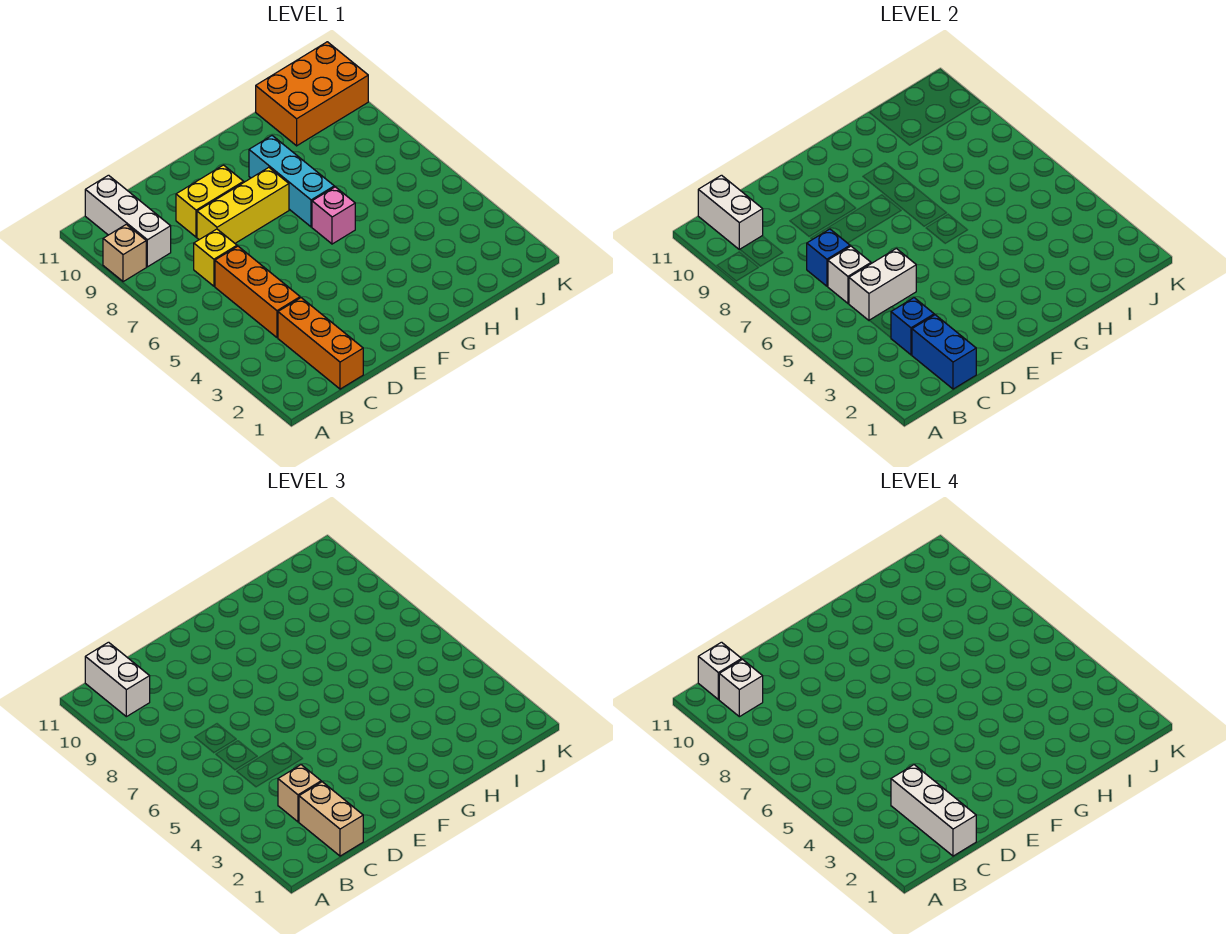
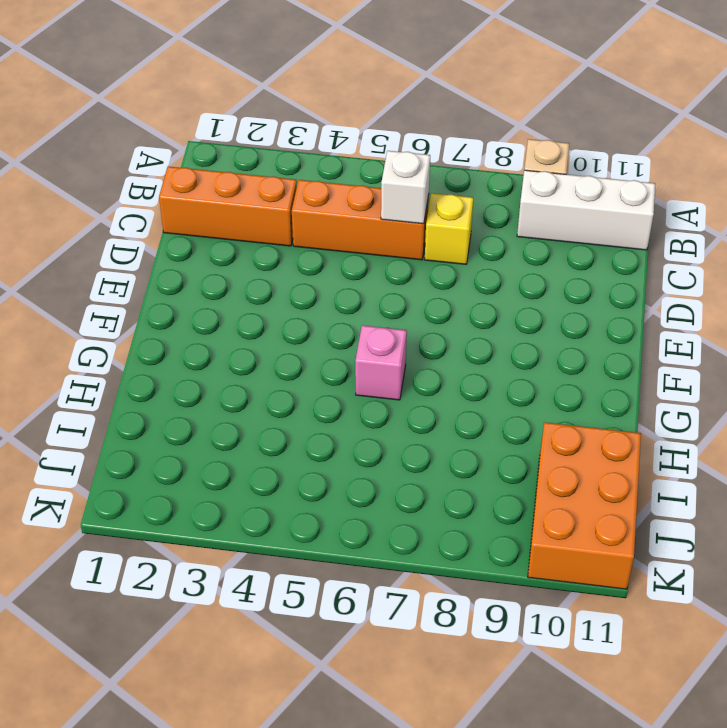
none -> yellow brick D8:F8 level 1
none -> yellow brick D9:E9 level 1
none -> cyan brick G7:G9 level 1

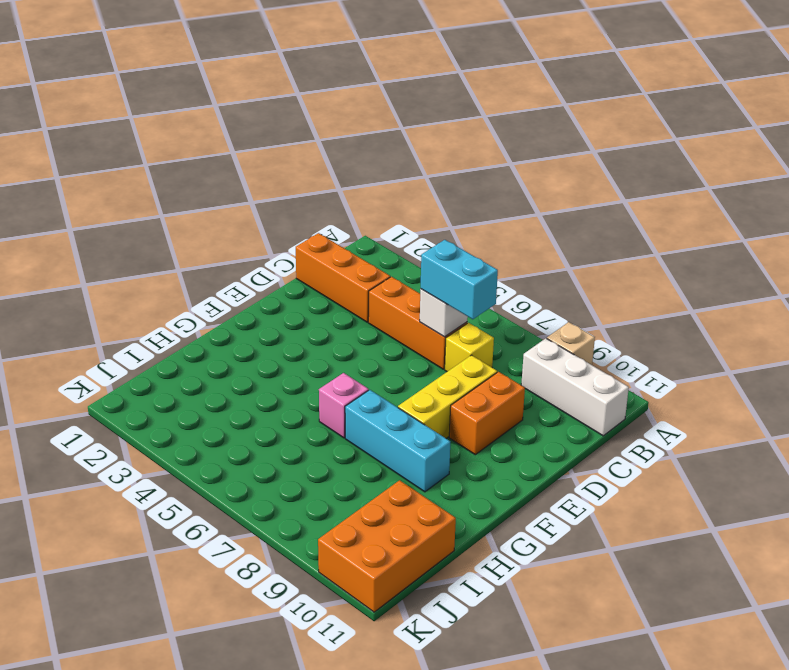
cyan brick C6:C7 level 3 -> none
orange brick D9:E9 level 1 -> yellow brick D9:E9 level 1
none -> white brick B10:B11 level 2
none -> blue brick C1:C2 level 2
none -> blue brick C3 level 2

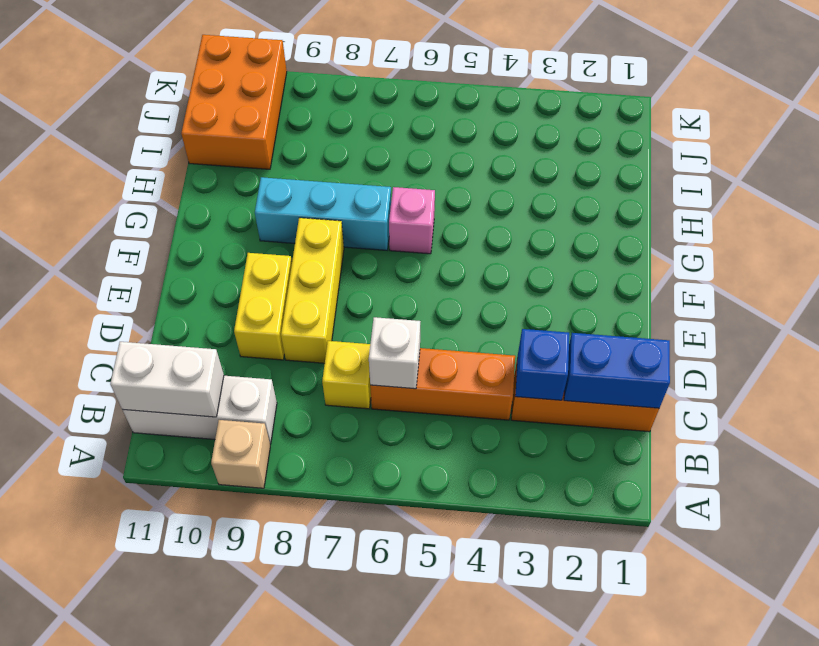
none -> white brick C5:D5 level 2
none -> blue brick C7 level 2
none -> white brick B10:B11 level 3

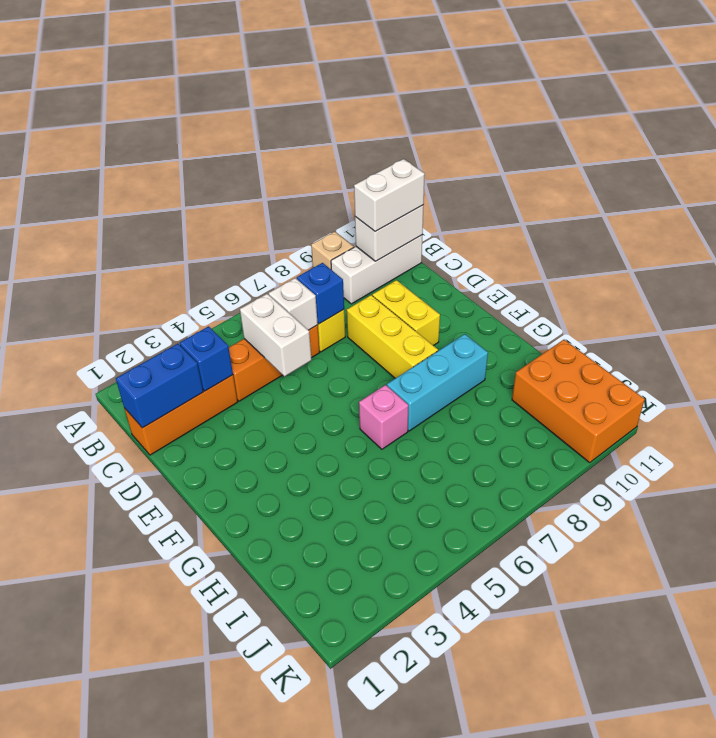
none -> tan brick C1:C2 level 3
none -> tan brick C3 level 3
none -> white brick B10 level 4

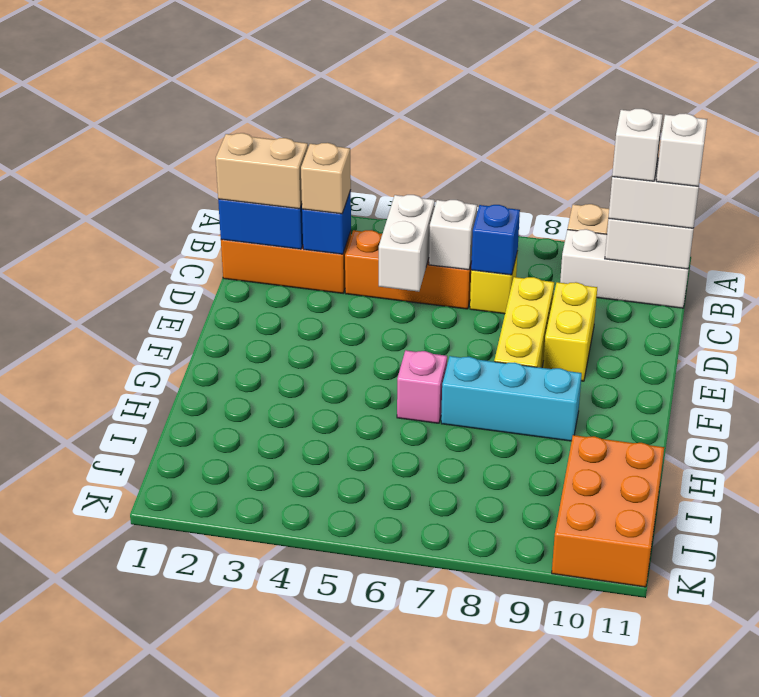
none -> white brick C1:C3 level 4

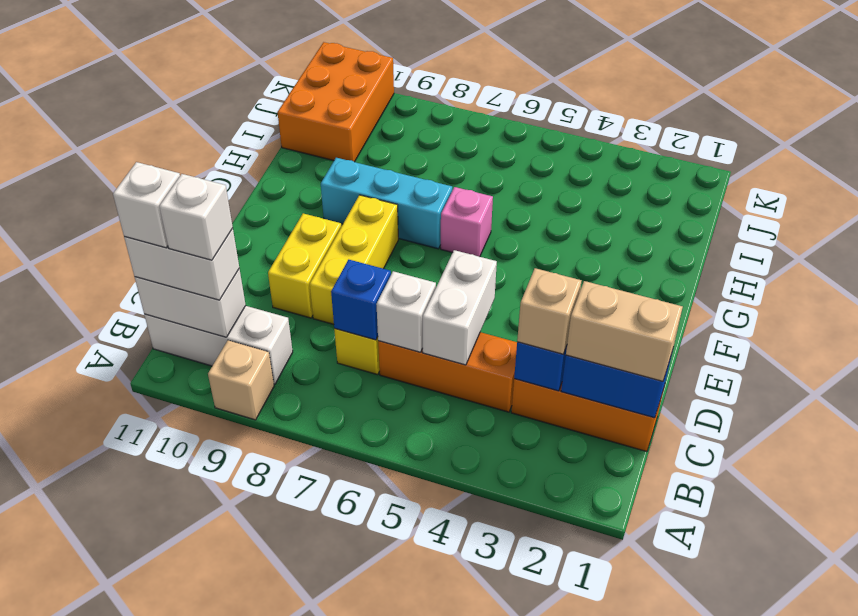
none -> white brick C1:C3 level 4

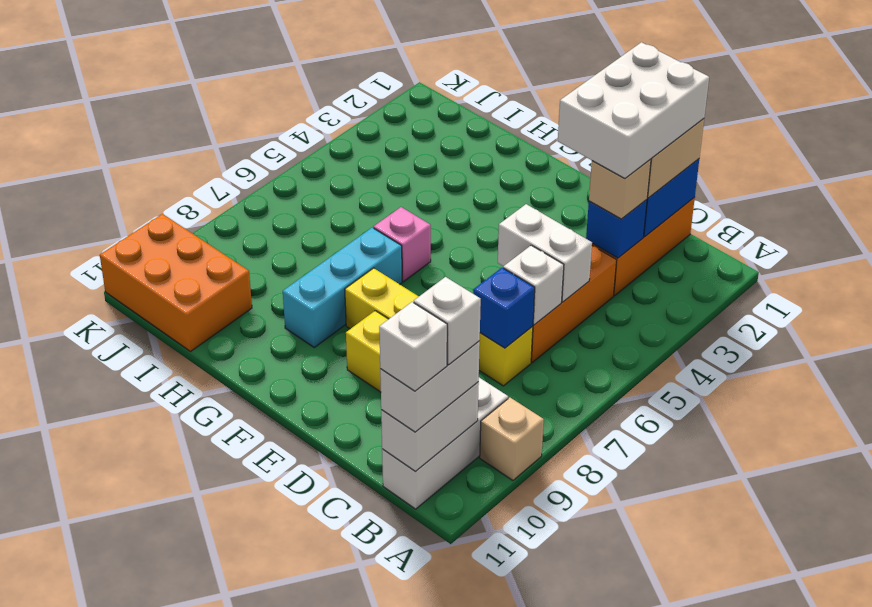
white brick C1:D3 level 4 -> white brick C1:C3 level 4

